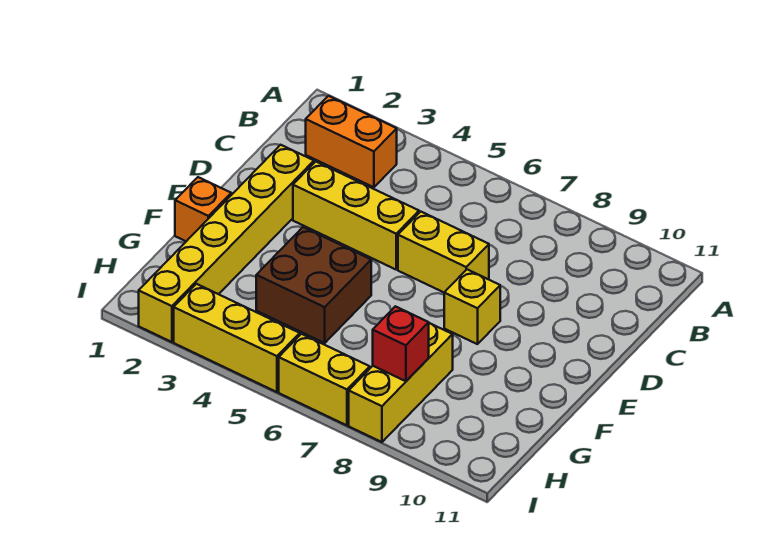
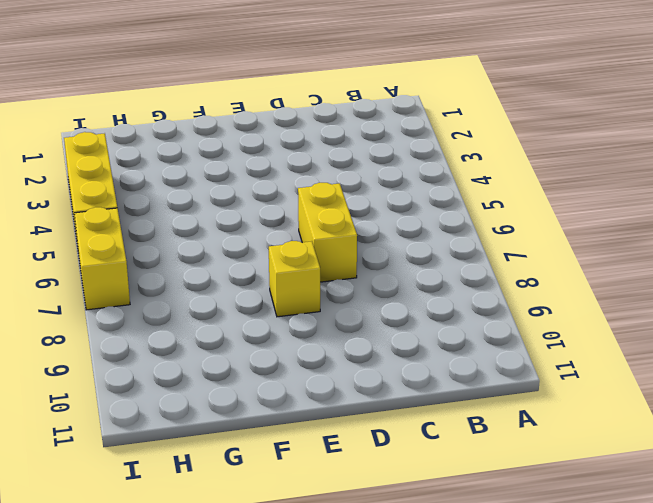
none -> orange brick B2:B3 level 1
none -> yellow brick D2:I2 level 1

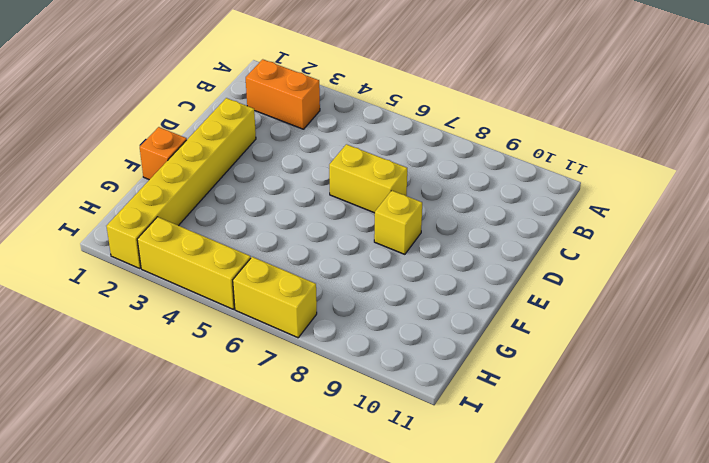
none -> yellow brick D3:D5 level 1
none -> brown brick F4:G5 level 1

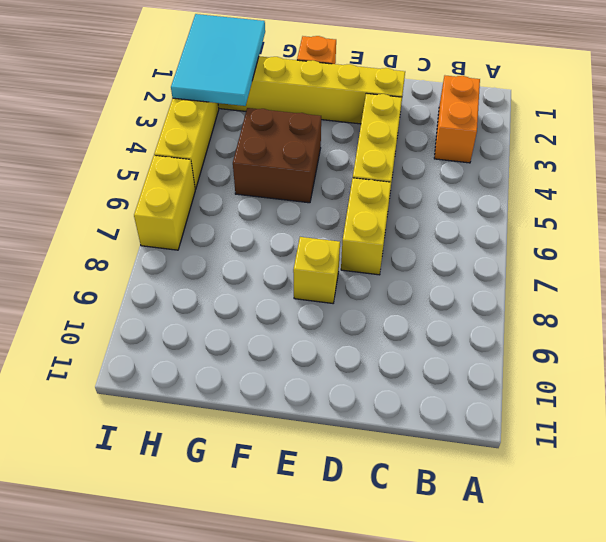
cyan tile H1:I3 level 2 -> none
none -> yellow brick G8:I8 level 1
none -> red brick H8 level 2

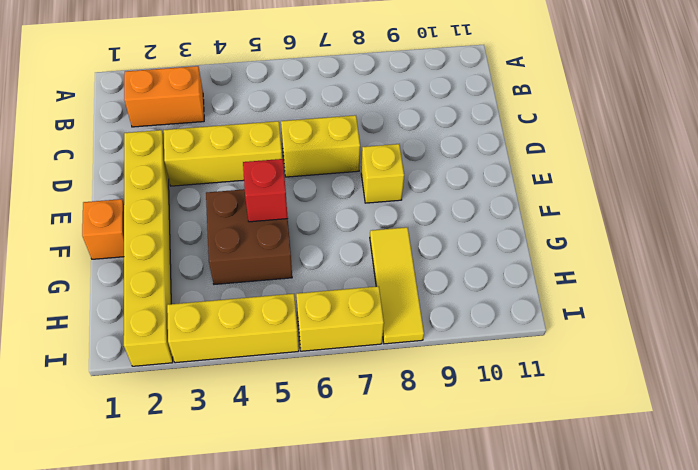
red brick F5 level 2 -> red brick H8 level 2
yellow tile G8:I8 level 1 -> yellow brick G8:I8 level 1

